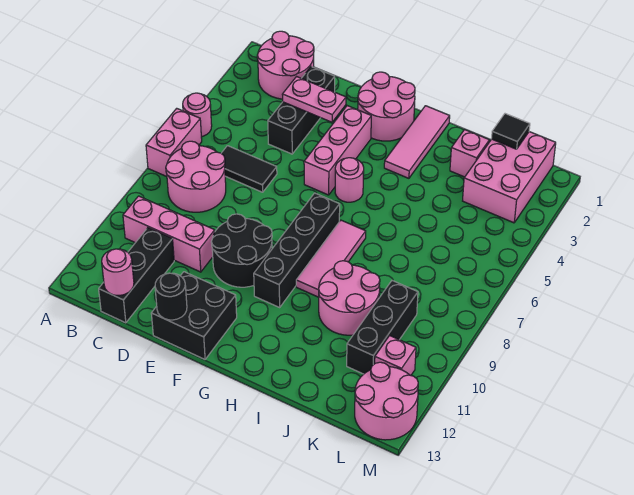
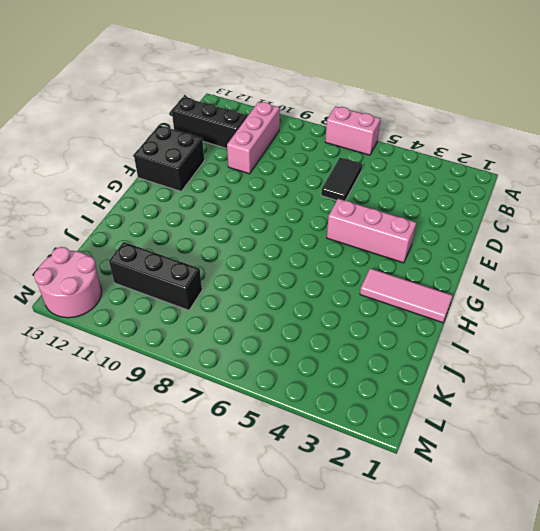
none -> pink round brick A5 level 1
none -> pink round brick B1:C2 level 1
none -> pink round brick B7:C8 level 1

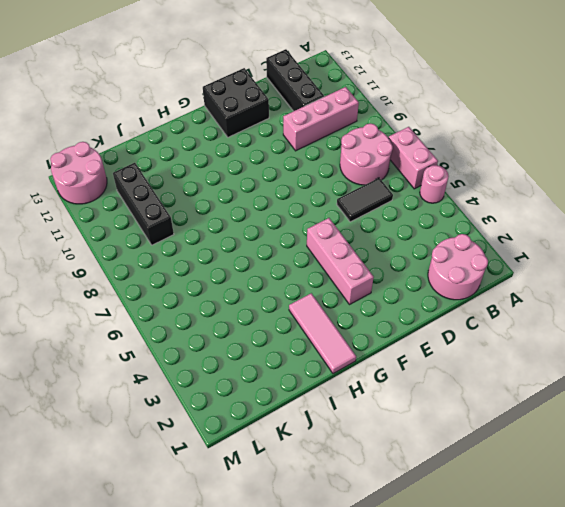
none -> black brick D2:D4 level 1
none -> black round brick E9:F10 level 1
none -> pink round brick F1:G2 level 1

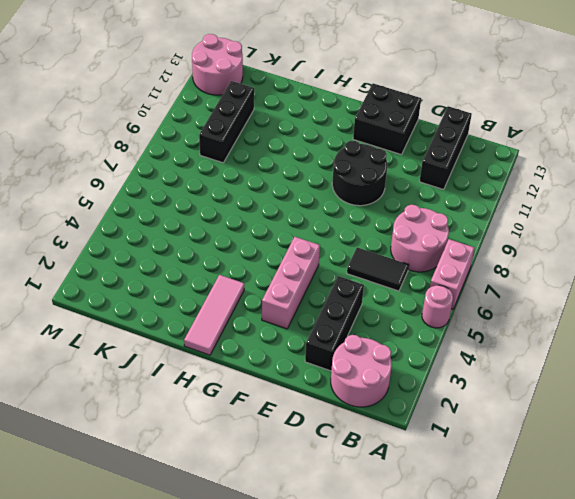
none -> pink brick B10:D10 level 1
none -> pink round brick F1:G2 level 1
none -> pink round brick G5 level 1

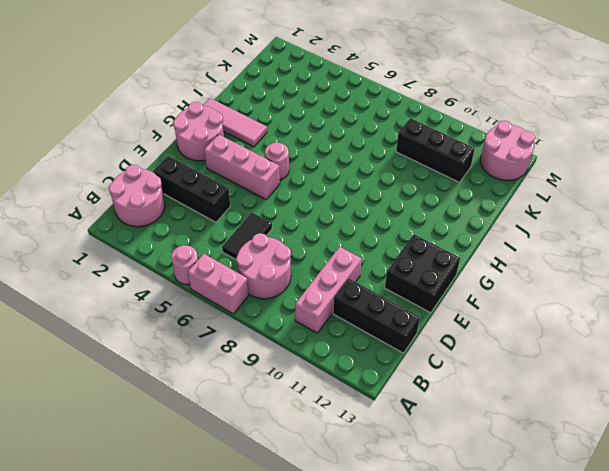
none -> black round brick E9:F10 level 1
none -> black brick G7:G10 level 1
none -> pink tile H7:H9 level 1

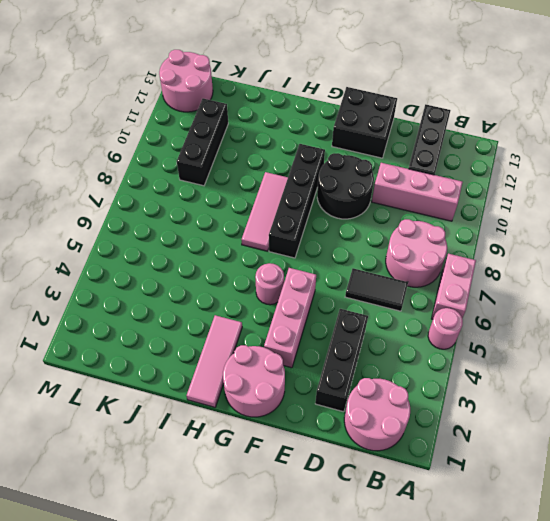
none -> pink round brick I9:J10 level 1
none -> pink brick J2 level 1
none -> pink brick K1:L3 level 1

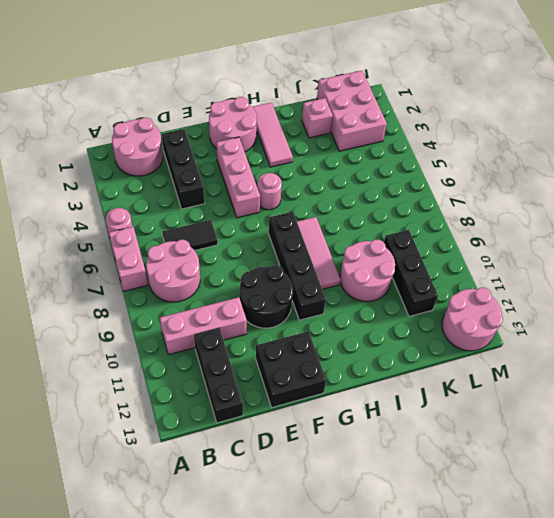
none -> pink brick L11 level 1
none -> pink round brick C13 level 2
none -> pink plate D3:E3 level 2

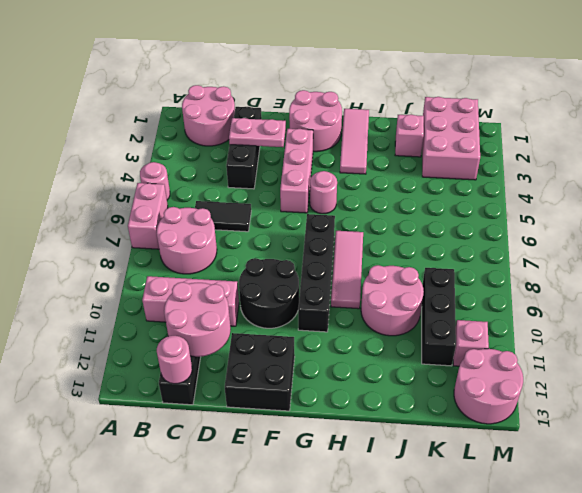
pink round brick C11:D12 level 2 -> none
none -> black round brick E13 level 2
none -> black tile K1 level 2

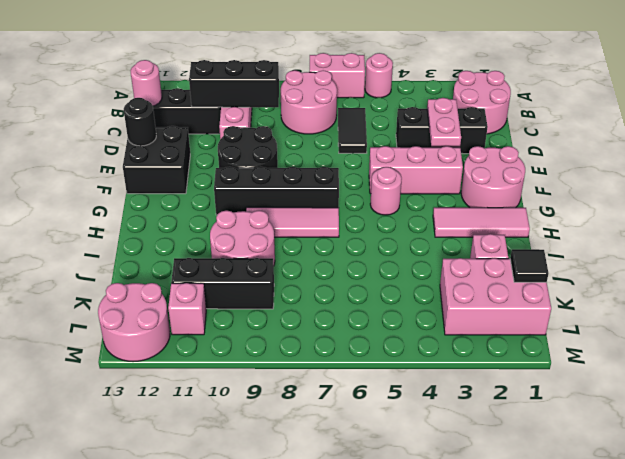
black brick C9:C11 level 2 -> none

